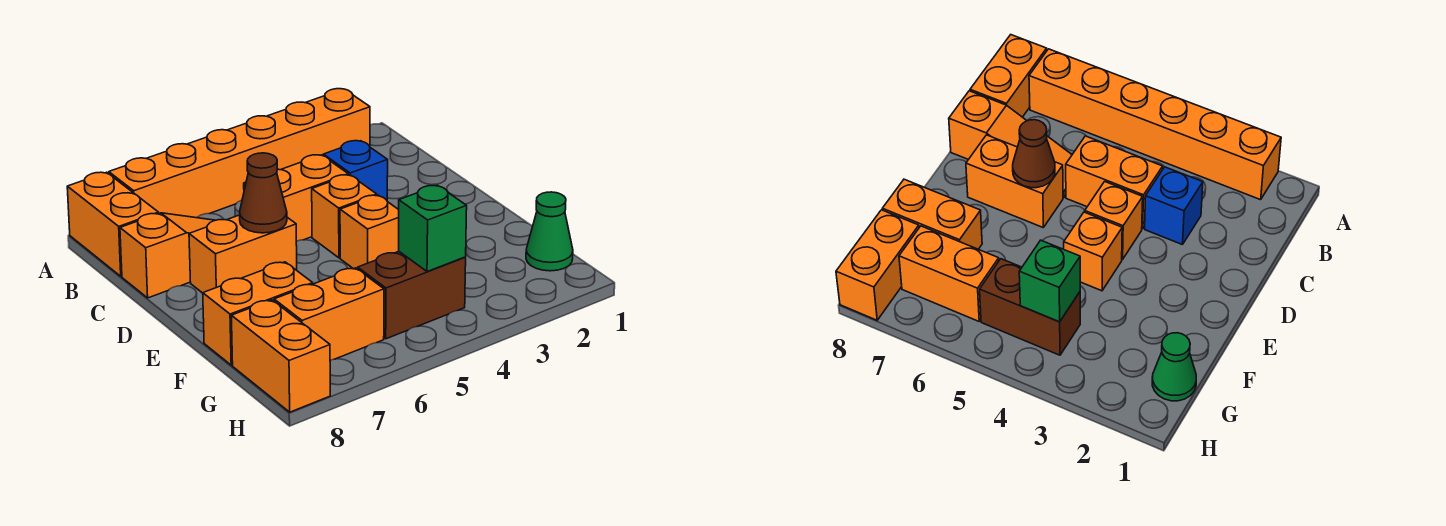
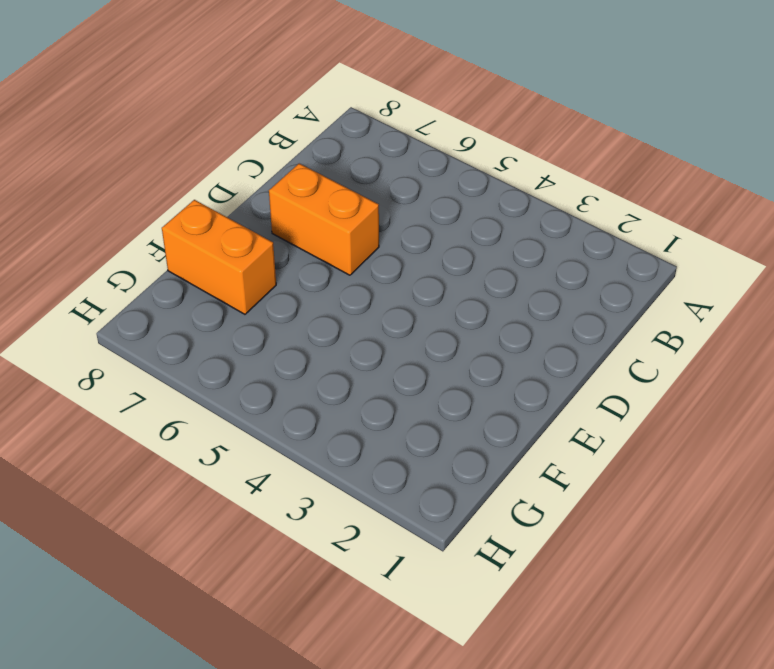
none -> orange brick A2:A7 level 1
none -> orange brick A8:B8 level 1
none -> blue brick C3 level 1

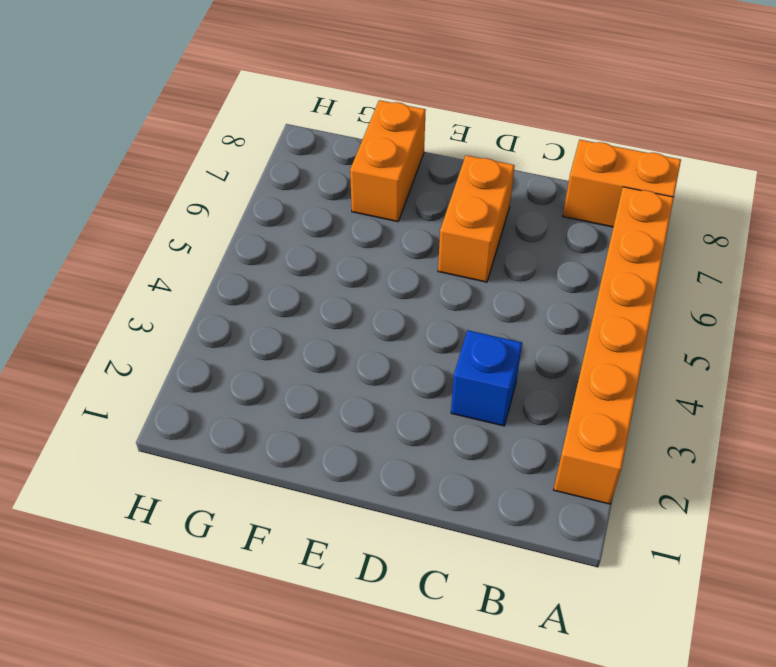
none -> orange brick C4:C5 level 1
none -> orange slope C6:C8 level 1 top 8
none -> orange brick D4 level 1

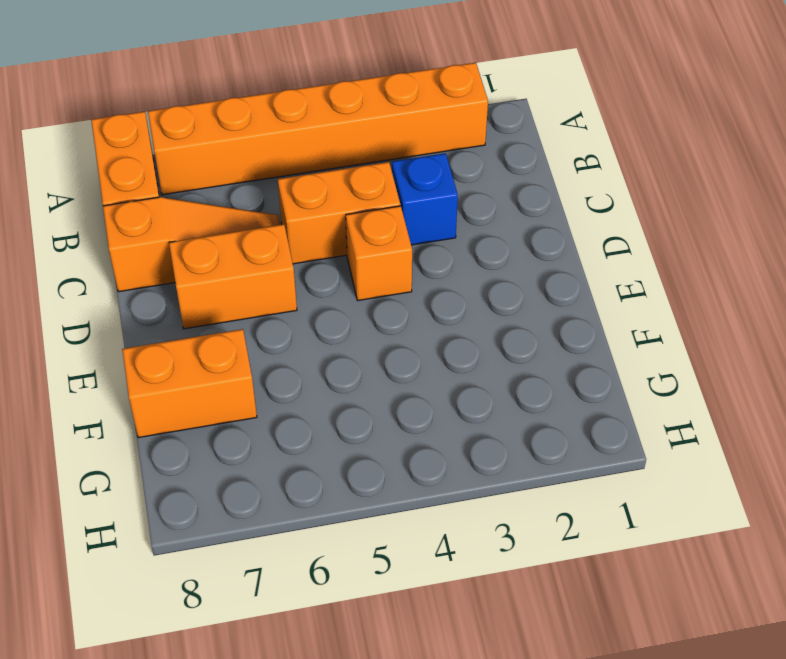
none -> orange brick E4 level 1
none -> green cone G1 level 1
none -> brown brick G4:G5 level 1

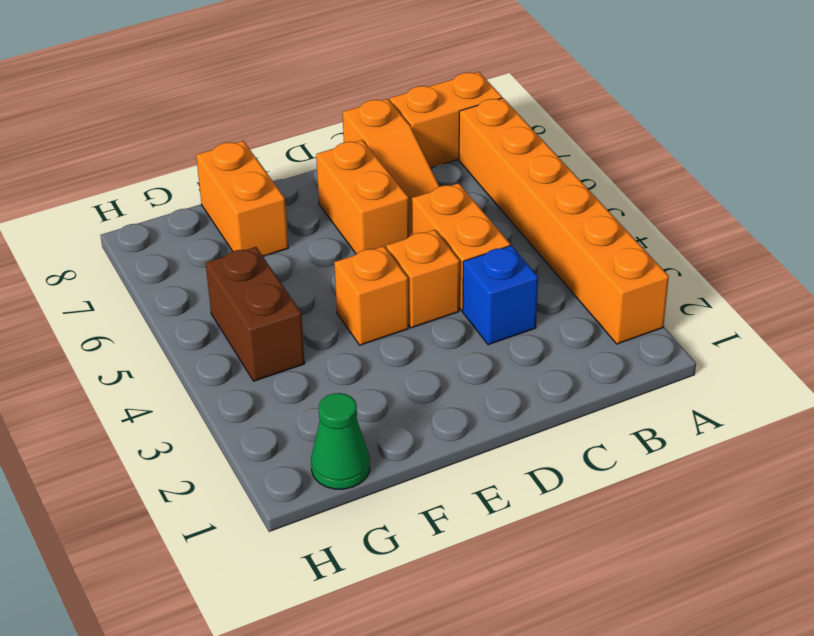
none -> orange brick G6:G7 level 1
none -> orange brick G8:H8 level 1
none -> brown cone D6 level 2

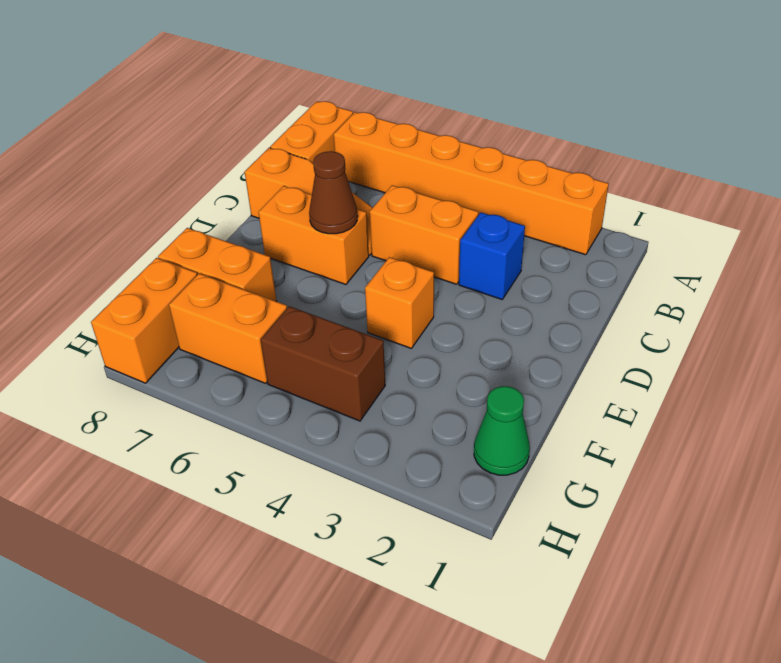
none -> orange brick D4 level 1
none -> green brick G4 level 2

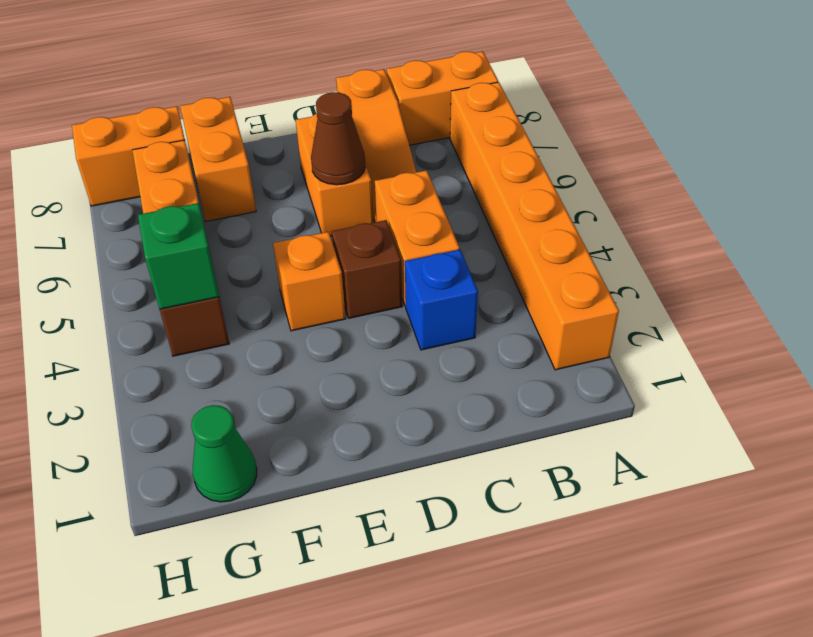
brown brick D4 level 1 -> orange brick D4 level 1

